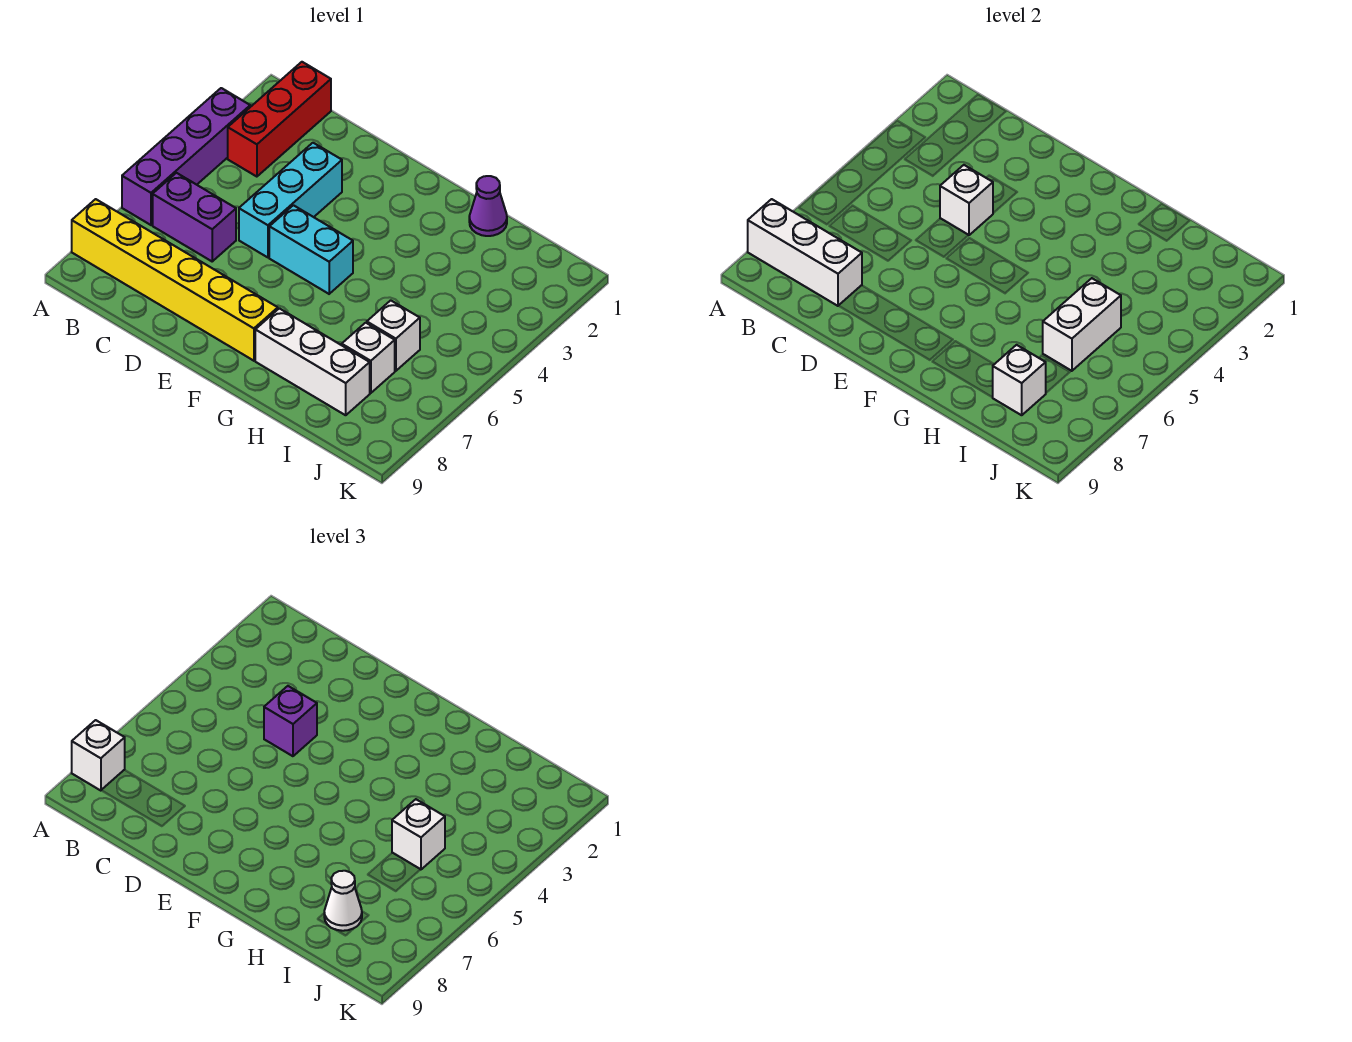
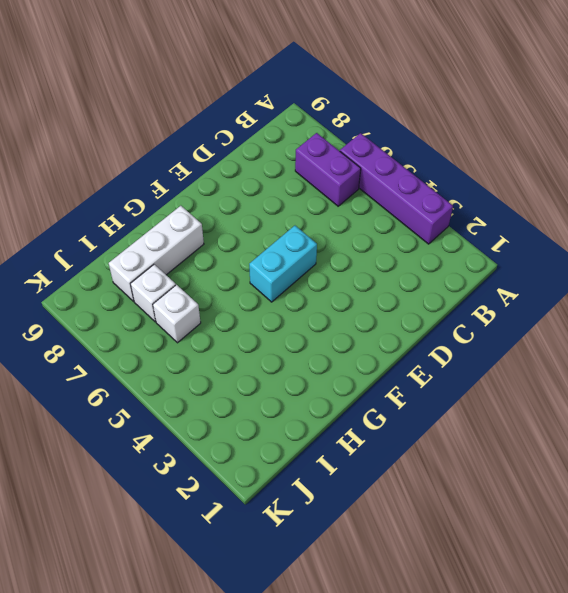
purple brick B6:B7 level 1 -> purple brick B6:C6 level 1
none -> yellow brick A8:F8 level 1
none -> red brick B1:B3 level 1
none -> cyan brick D3:D5 level 1

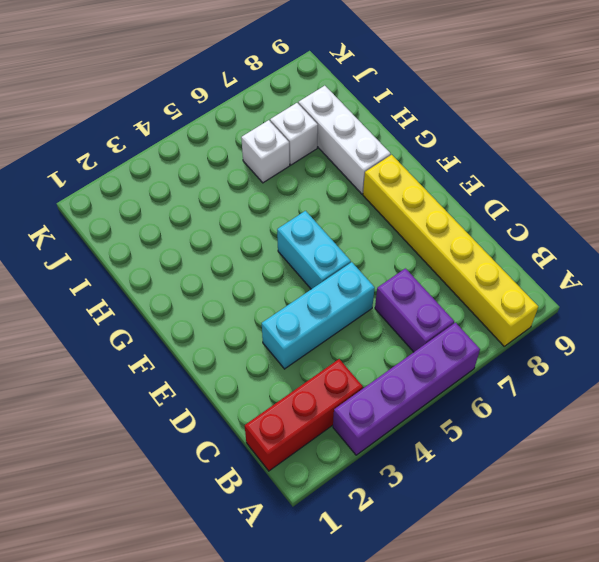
none -> purple cone H1 level 1
none -> white brick A8:C8 level 2
none -> white brick D4 level 2

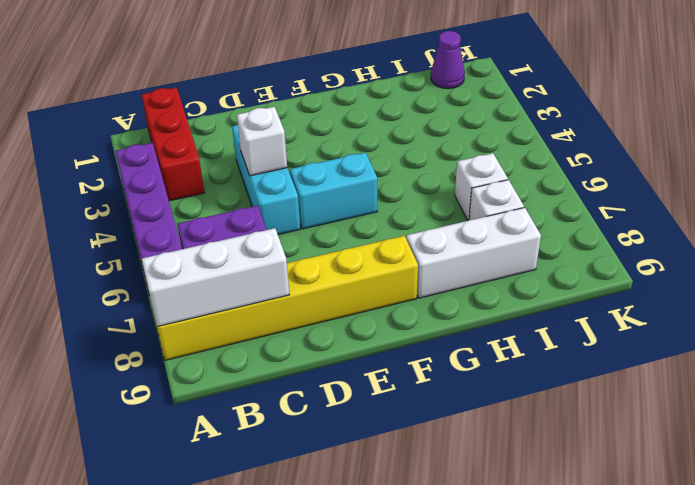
purple cone J1 level 1 -> purple cone H1 level 1
none -> white brick I5:I6 level 2
none -> white brick I8 level 2
none -> white brick A8 level 3

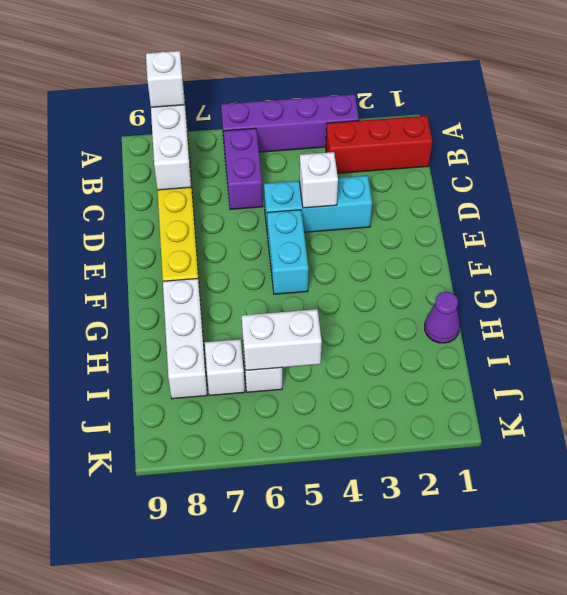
none -> white brick I8 level 2
none -> purple brick D4 level 3
none -> white brick I5 level 3

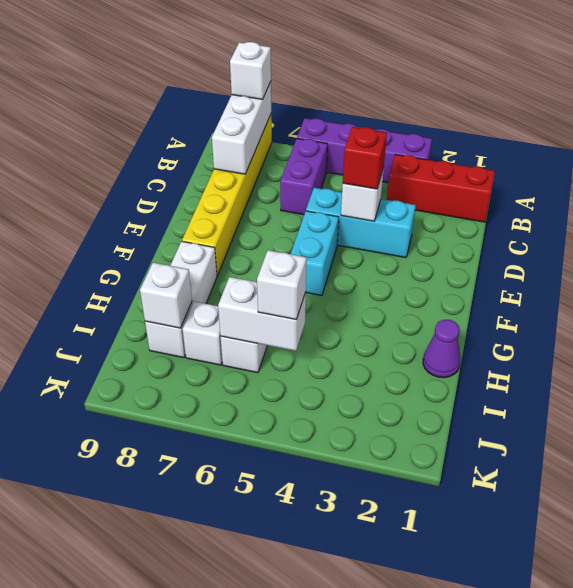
red brick D4 level 3 -> purple brick D4 level 3
none -> white cone I8 level 3

